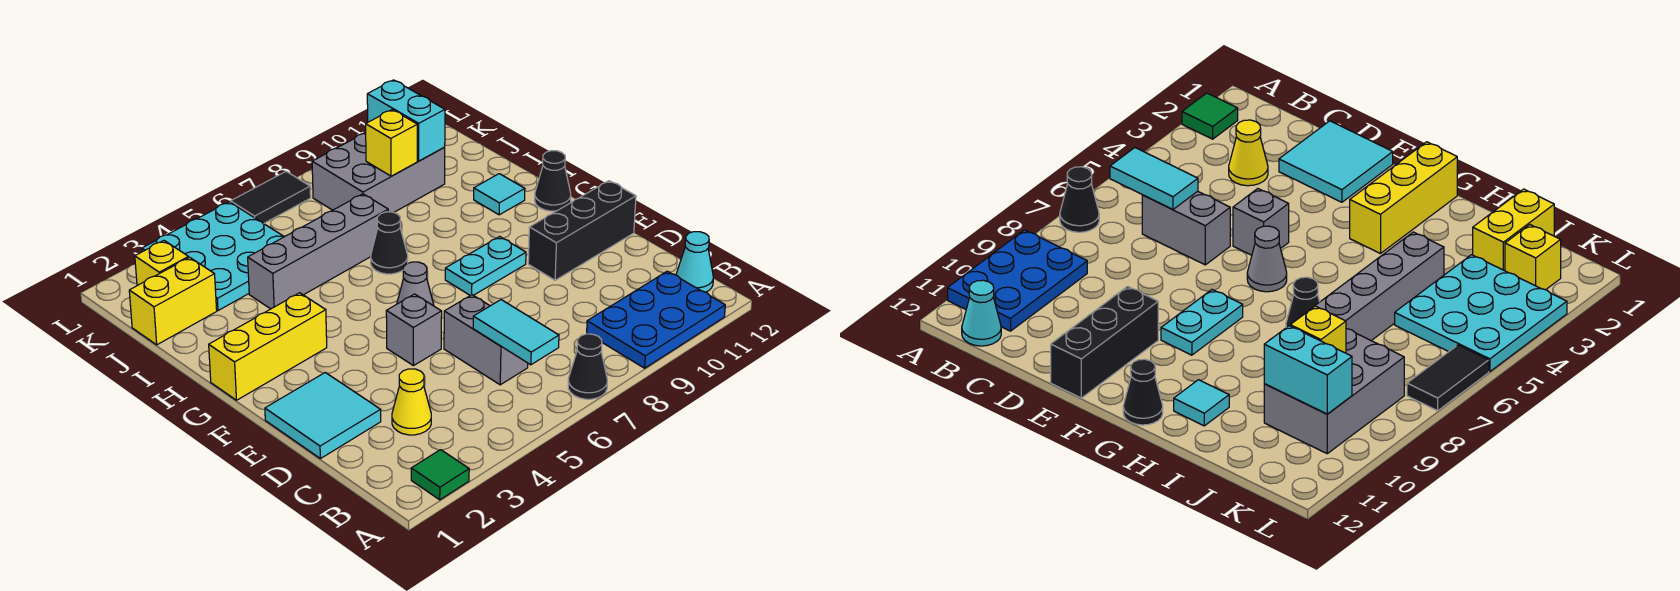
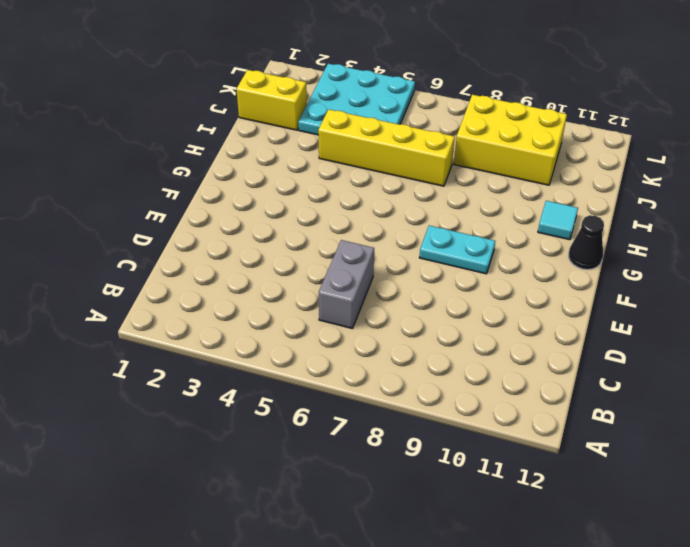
yellow brick I4:I7 level 1 -> grey brick I4:I7 level 1
yellow brick J8:K10 level 1 -> grey brick J8:K10 level 1
none -> green tile A2 level 1
none -> black cone A7 level 1
none -> blue plate A9:B11 level 1

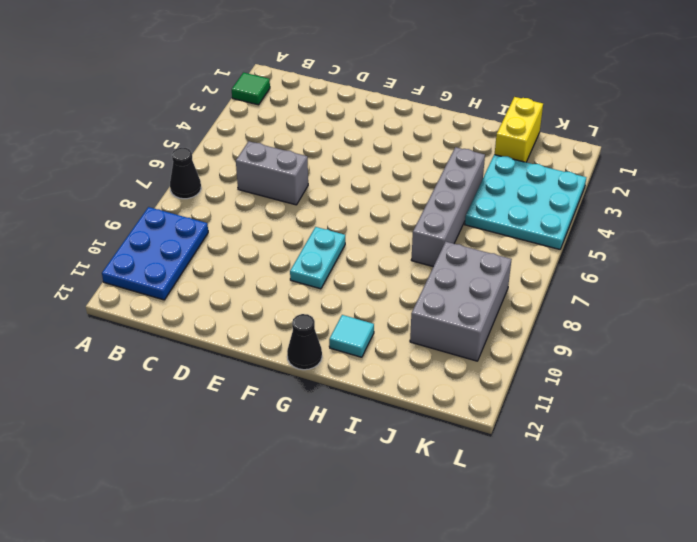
none -> cyan cone B12 level 1
none -> yellow cone C3 level 1
none -> cyan tile D1:E2 level 1

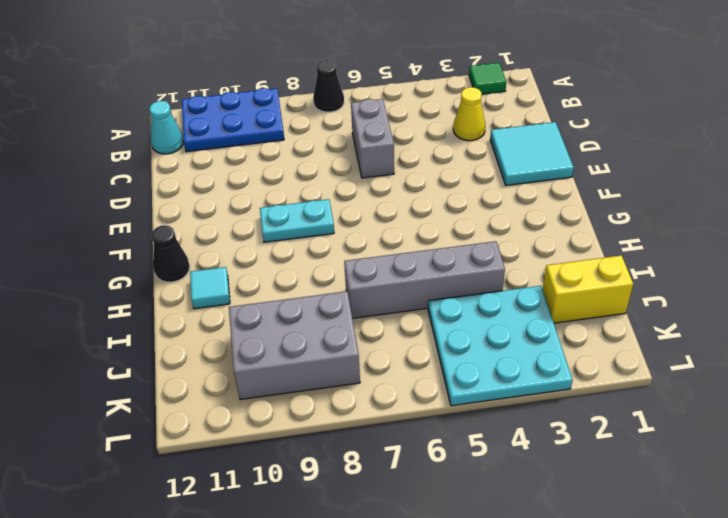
none -> grey brick E5 level 1
none -> black brick E10:E12 level 1
none -> grey cone F6 level 1

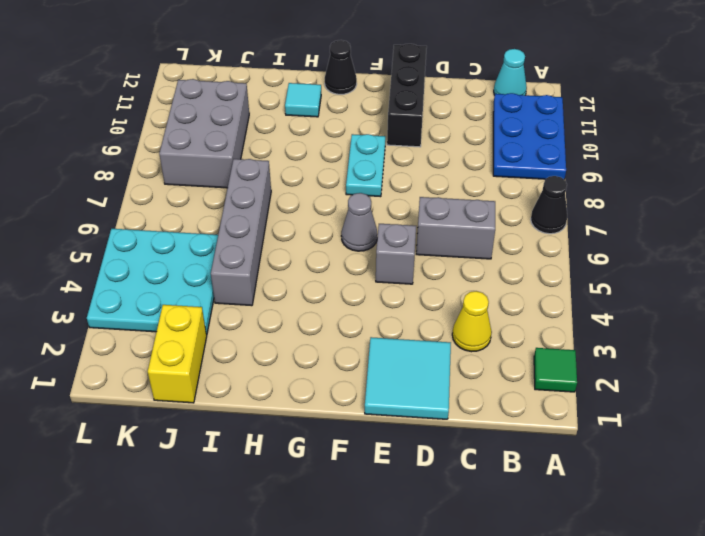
none -> yellow brick G1:G3 level 1
none -> black cone H7 level 1
none -> yellow brick K2 level 1

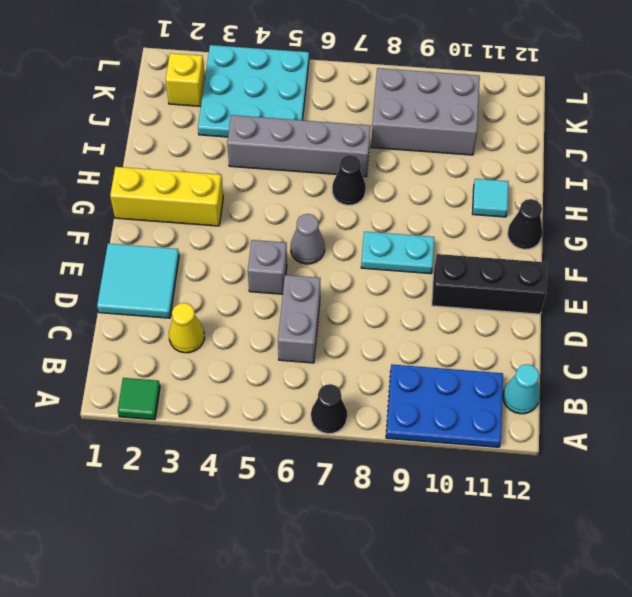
none -> yellow brick J1:J2 level 1
none -> black tile L6:L7 level 1
none -> cyan tile B6:C6 level 2

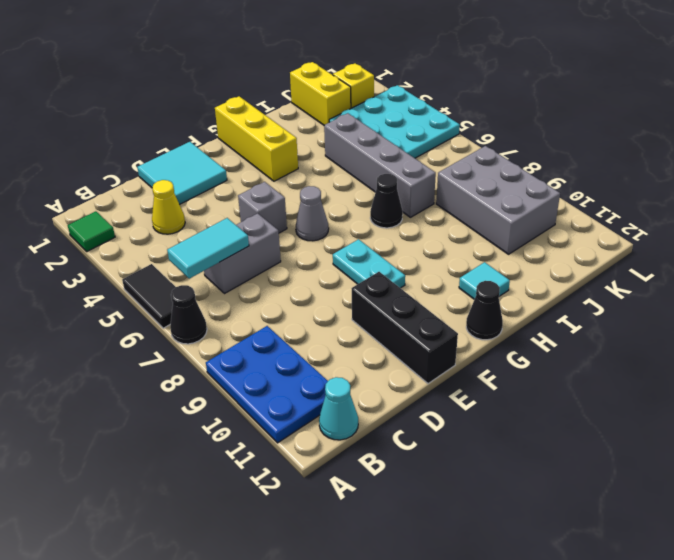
black tile A5:A6 level 1 -> black tile L6:L7 level 1
none -> yellow brick J9 level 2
none -> cyan brick J10:K10 level 2

